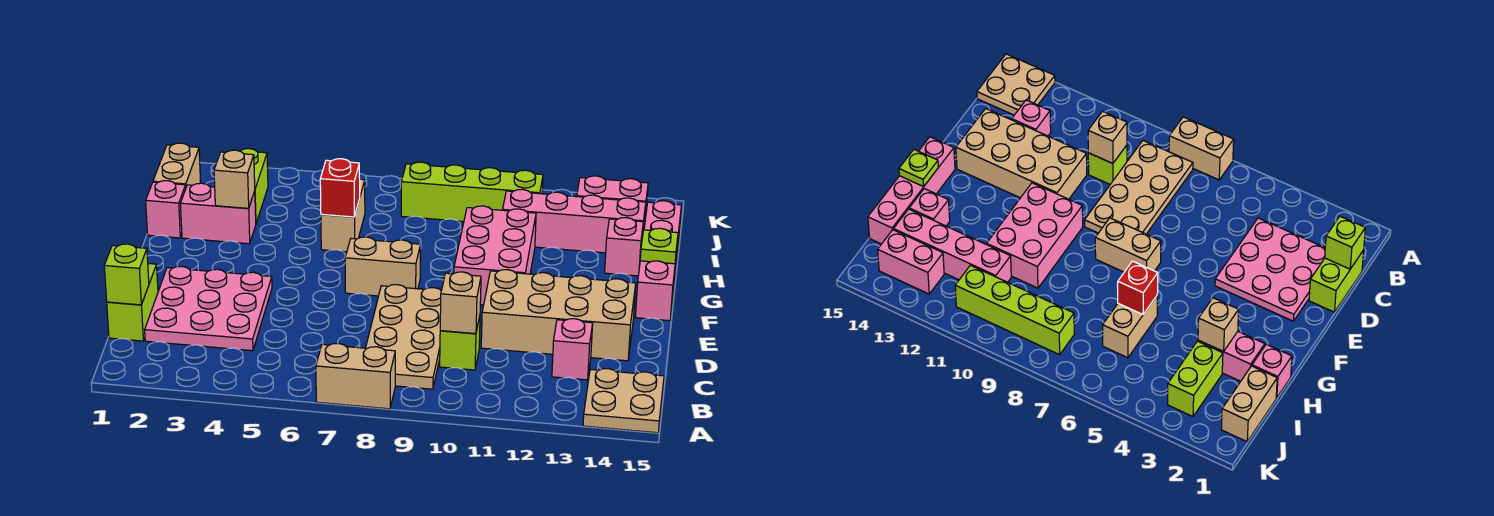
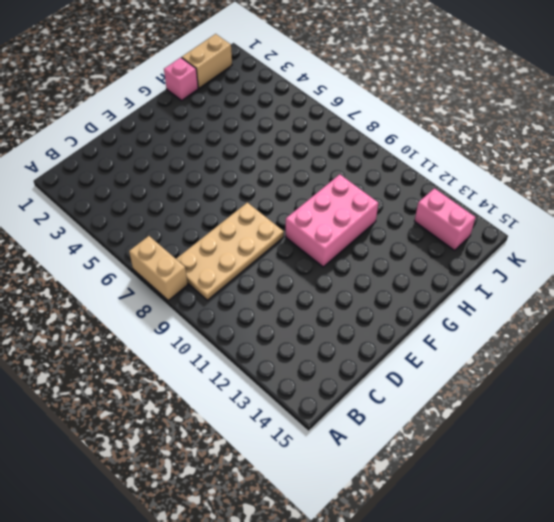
none -> tan plate A14:B15 level 1
none -> lime brick C1:D1 level 1
none -> pink plate C2:E4 level 1

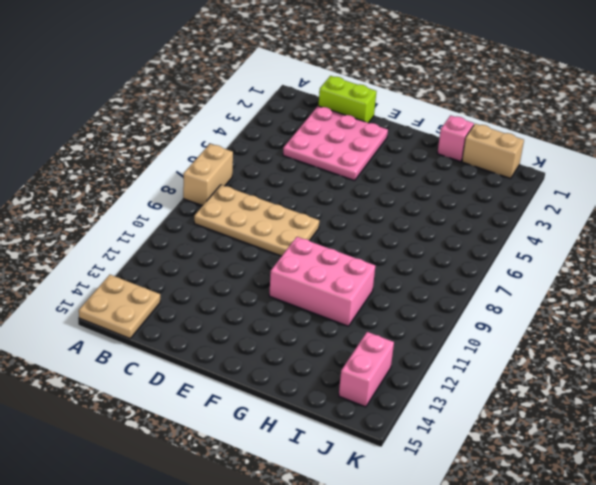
none -> lime brick C10 level 1
none -> pink brick C13 level 1
none -> tan brick D11:E14 level 1

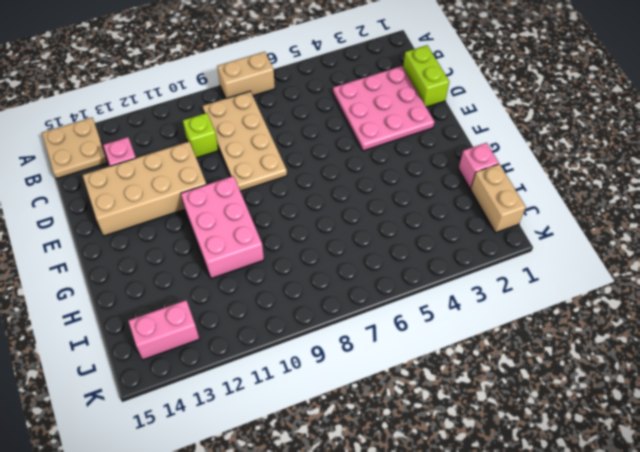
none -> tan brick F7:F8 level 1
none -> pink brick F15:I15 level 1
none -> pink brick H2:H3 level 1

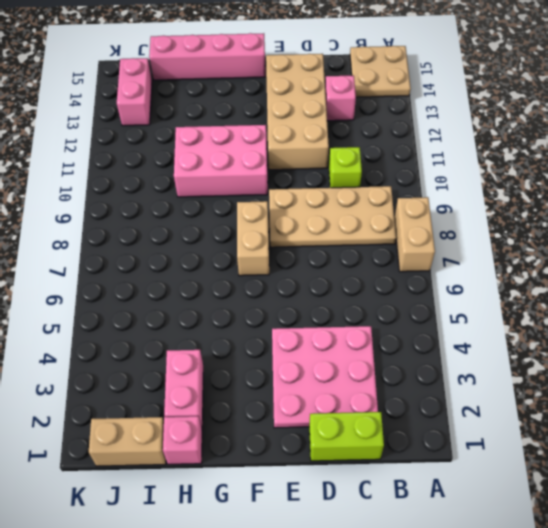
none -> tan brick H6:I6 level 1
none -> pink brick H14 level 1
none -> lime brick I3:J3 level 1

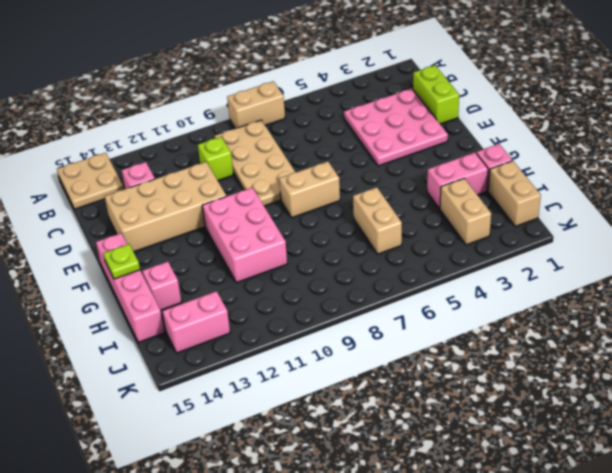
tan brick I3:J3 level 1 -> lime brick I3:J3 level 1
none -> pink brick I11:I14 level 1
none -> lime brick J8:J11 level 1
none -> lime brick C1 level 2

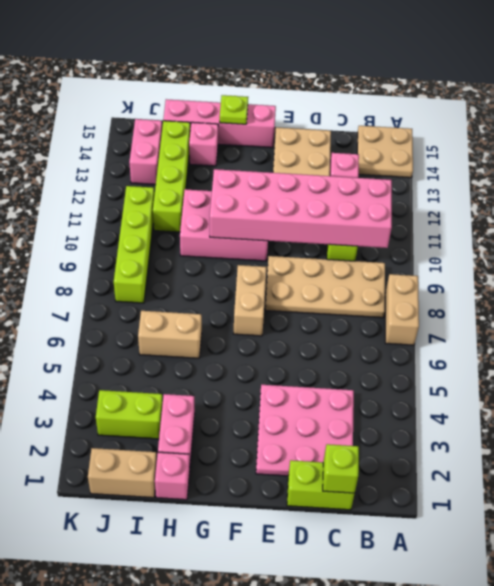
pink brick B10:G11 level 2 -> tan brick C10 level 2
lime brick I11:I14 level 1 -> pink brick I11:I14 level 1
none -> tan brick H3 level 2
none -> red brick H6 level 2

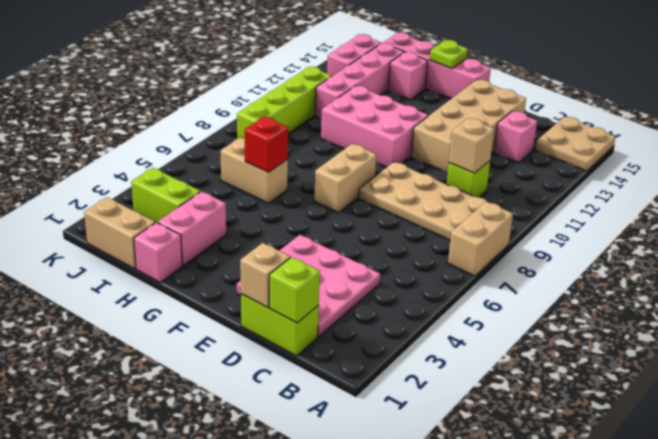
tan brick D1 level 2 -> tan brick H3 level 2

